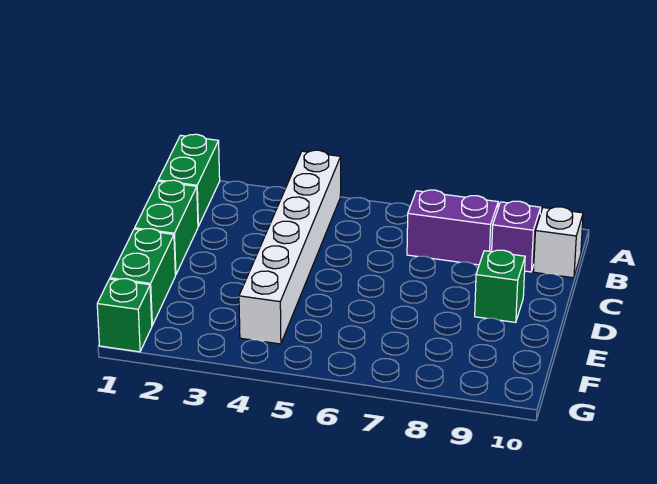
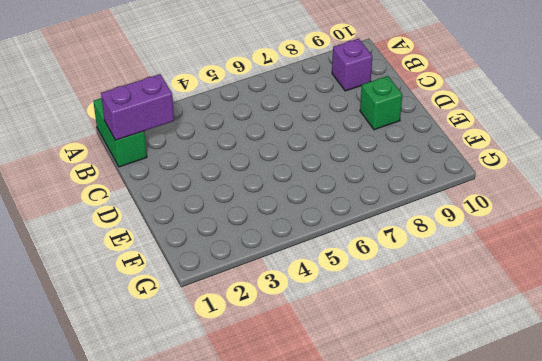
purple brick B1:B2 level 2 -> purple brick B7:B8 level 1
none -> white brick A4:F4 level 1
none -> white brick B10 level 1

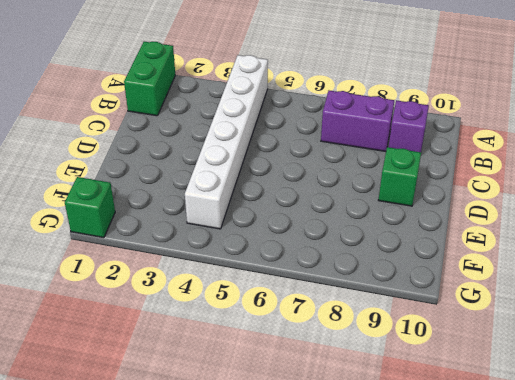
none -> white brick B10 level 1
none -> green brick C1:D1 level 1

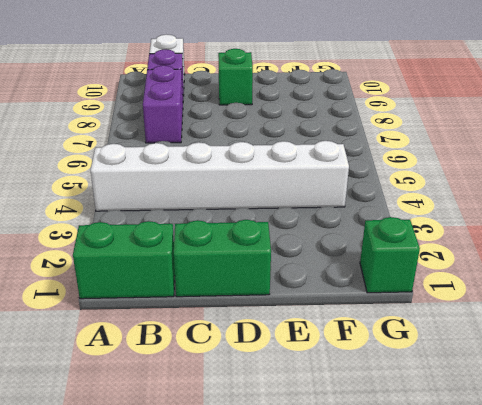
none -> green brick E1:F1 level 1

